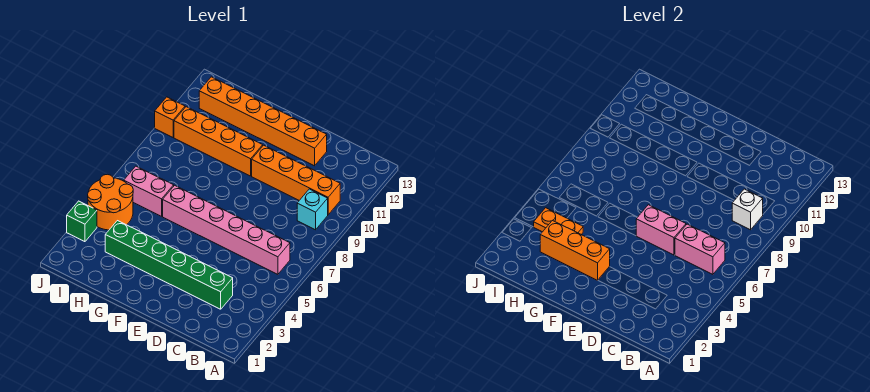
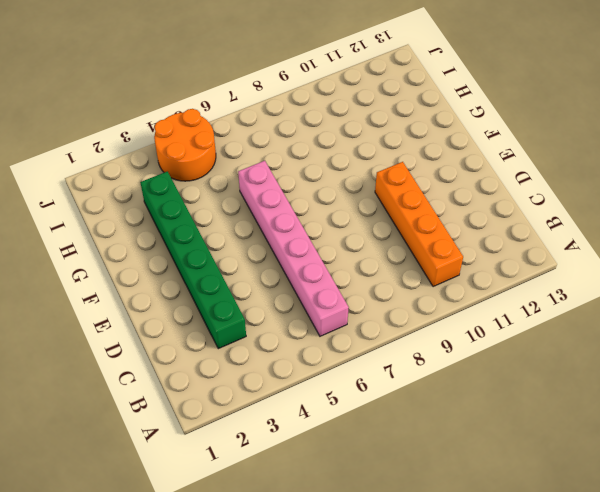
none -> cyan brick B9 level 1
none -> orange brick D12:I12 level 1
none -> orange brick F10:I10 level 1

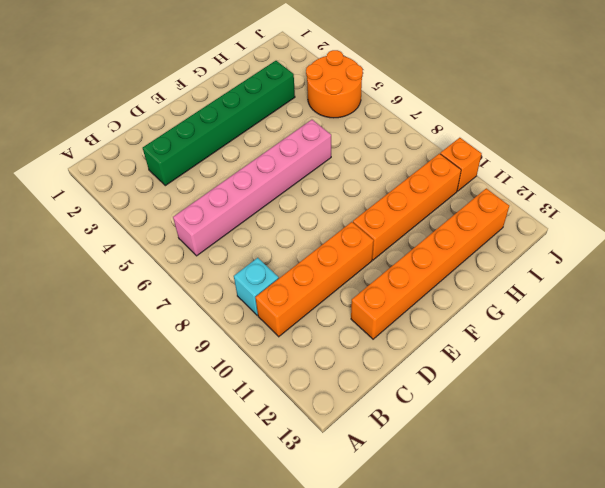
none -> pink brick H6:I6 level 1
none -> green brick J3 level 1
none -> pink brick B6:C6 level 2

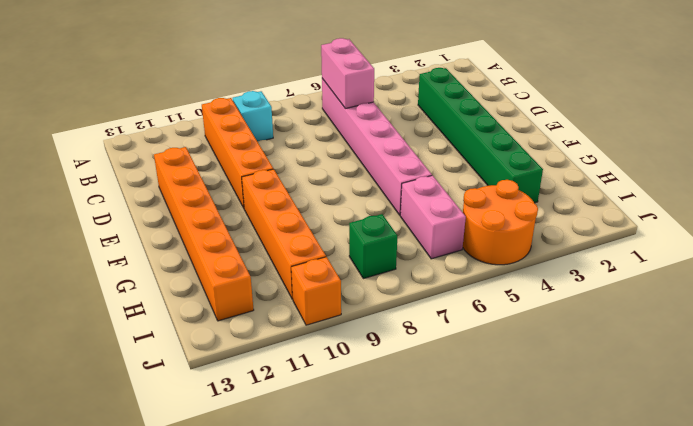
green brick I8 level 1 -> green brick J3 level 1
none -> white brick B9 level 2
none -> pink brick D6:E6 level 2
none -> orange brick F3:H3 level 2

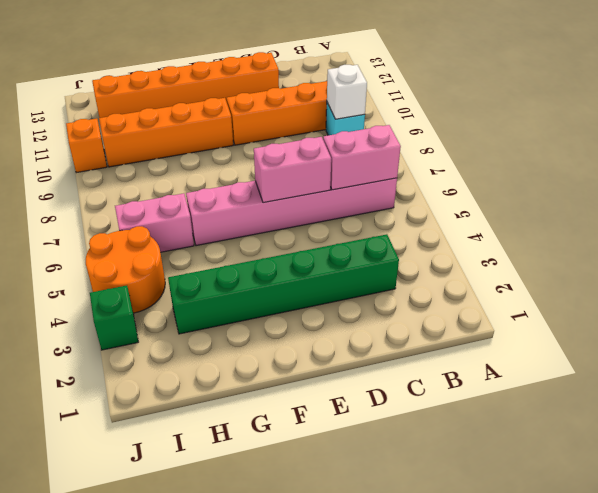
none -> orange brick F3:H3 level 2
none -> orange plate H4:I4 level 2

